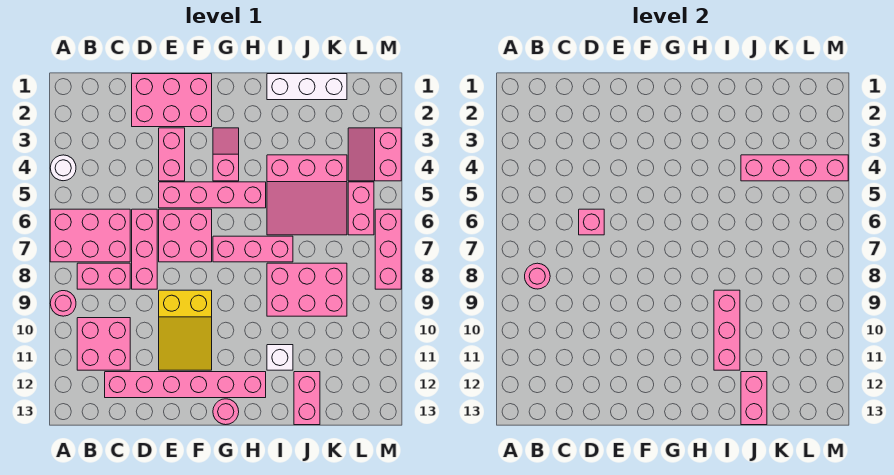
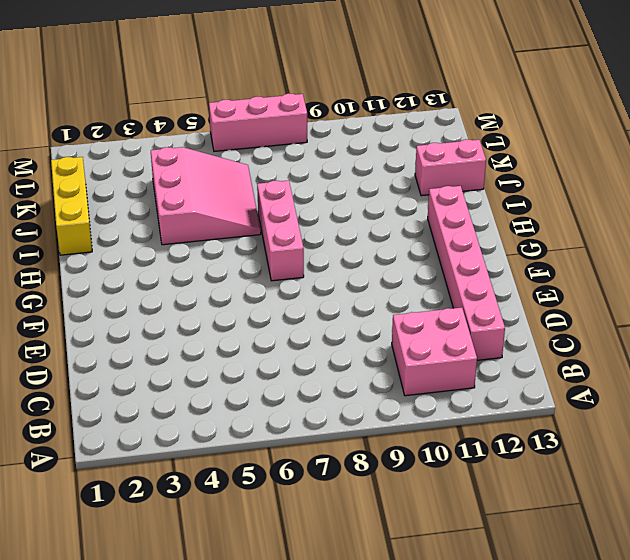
yellow brick I1:K1 level 1 -> white brick I1:K1 level 1
none -> white round brick A4 level 1
none -> pink brick A6:C7 level 1
none -> pink round brick A9 level 1

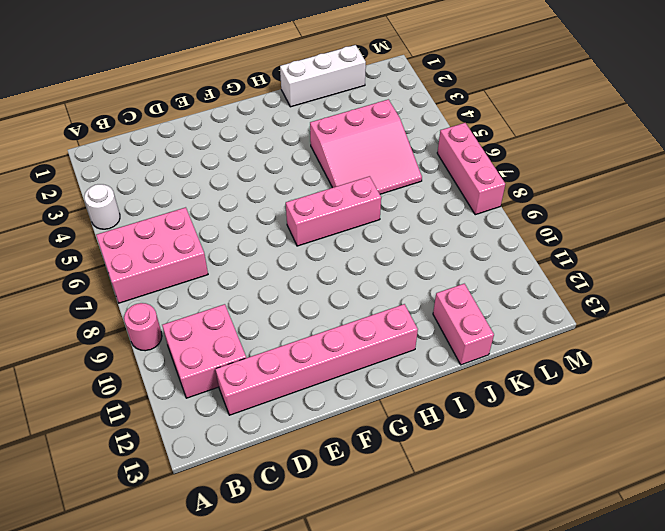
none -> pink brick B8:C8 level 1
none -> pink brick D1:F2 level 1
none -> pink brick D6:D8 level 1

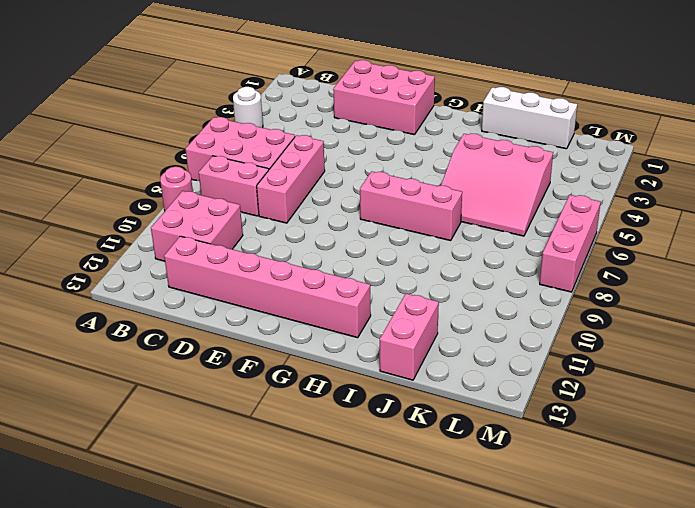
none -> pink brick E3:E4 level 1
none -> pink brick E5:H5 level 1
none -> pink brick E6:F7 level 1

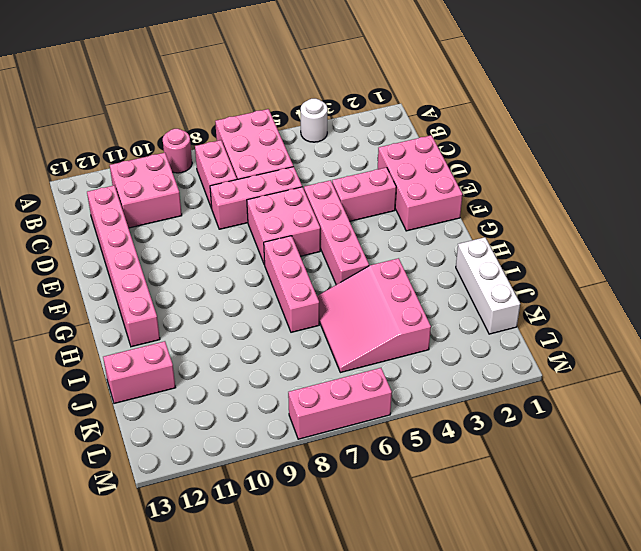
none -> yellow slope E9:F11 level 1 top 9
none -> pink slope G3:G4 level 1 top 4
none -> pink round brick G13 level 1

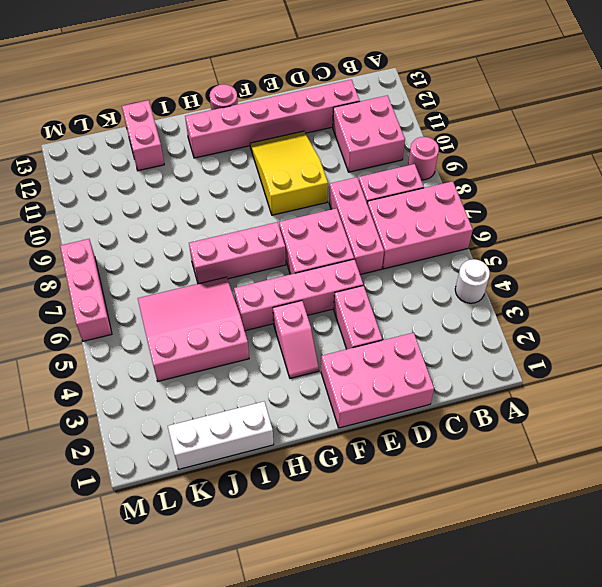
none -> pink brick I8:K9 level 1
none -> white brick I11 level 1
none -> pink slope L3:M4 level 1 top M

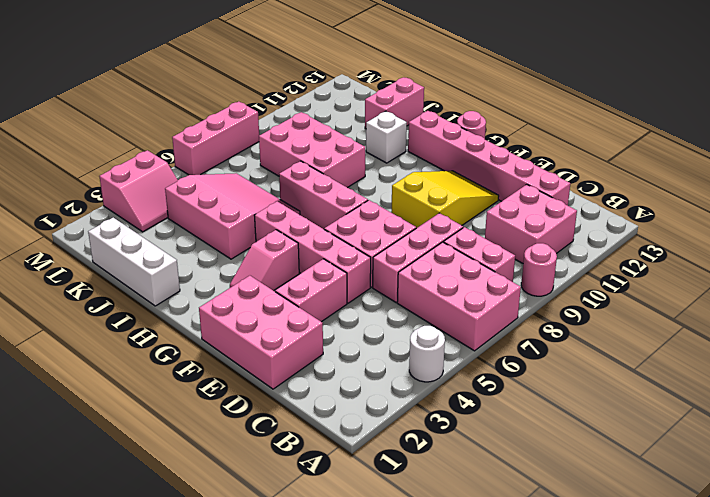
none -> pink brick L5:L6 level 1
none -> pink round brick B8 level 2
none -> pink brick D6 level 2

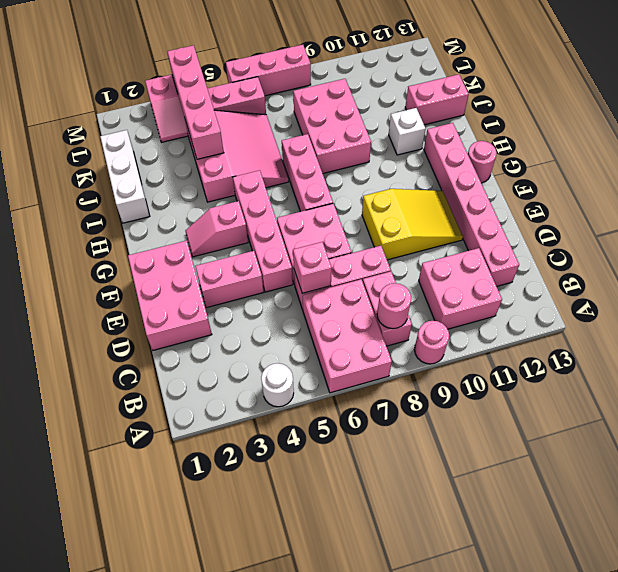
none -> pink brick I9:I11 level 2
none -> pink brick J12:J13 level 2

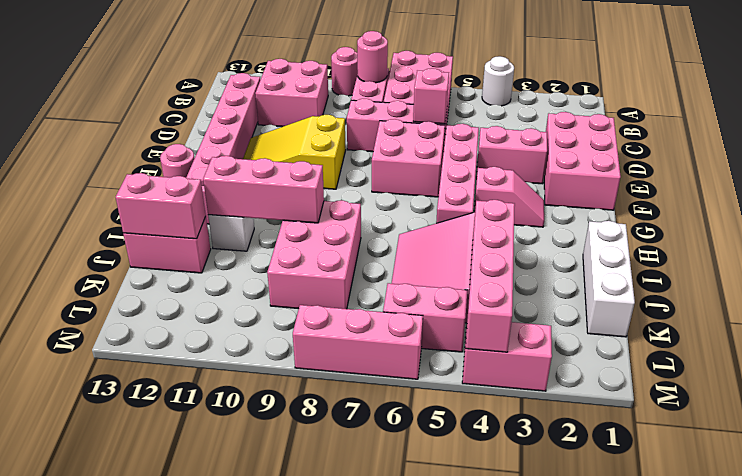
none -> pink brick G7:I7 level 1

